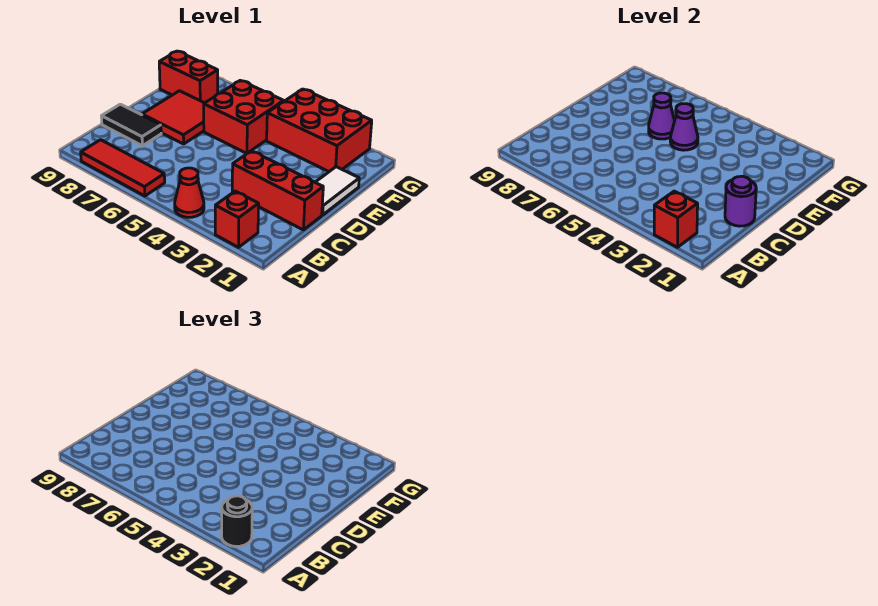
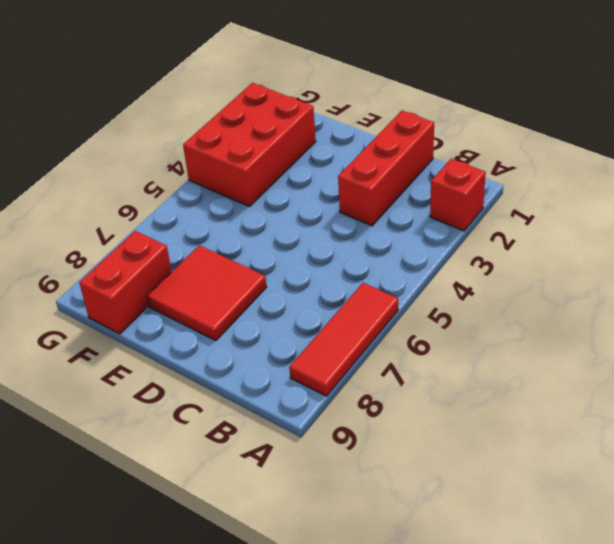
none -> red cone A4 level 1
none -> black tile C8:C9 level 1
none -> white tile D1:E1 level 1

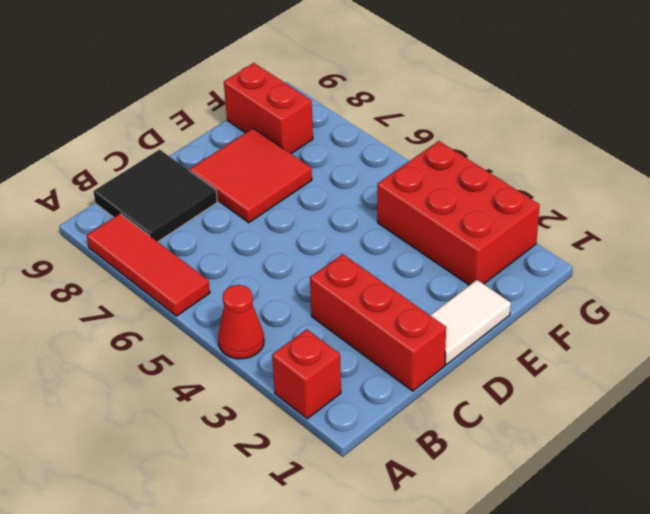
black tile B8:C9 level 1 -> black tile C8:C9 level 1
none -> red brick E5:F6 level 1
none -> red brick A2 level 2
none -> purple round brick C1 level 2

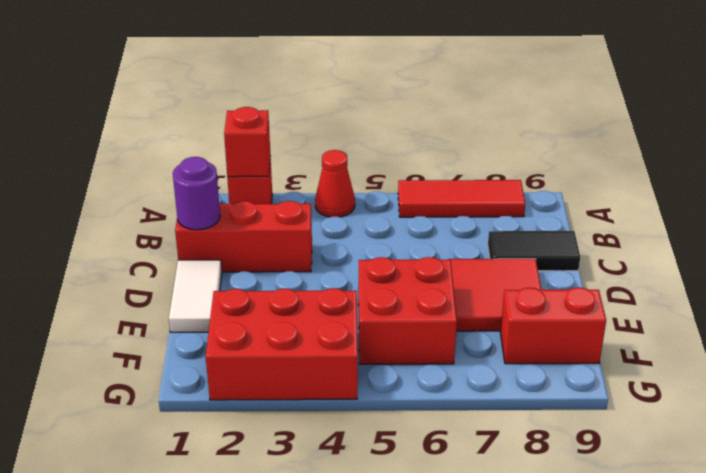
none -> purple cone E5 level 2
none -> purple cone E6 level 2
none -> black round brick A2 level 3

